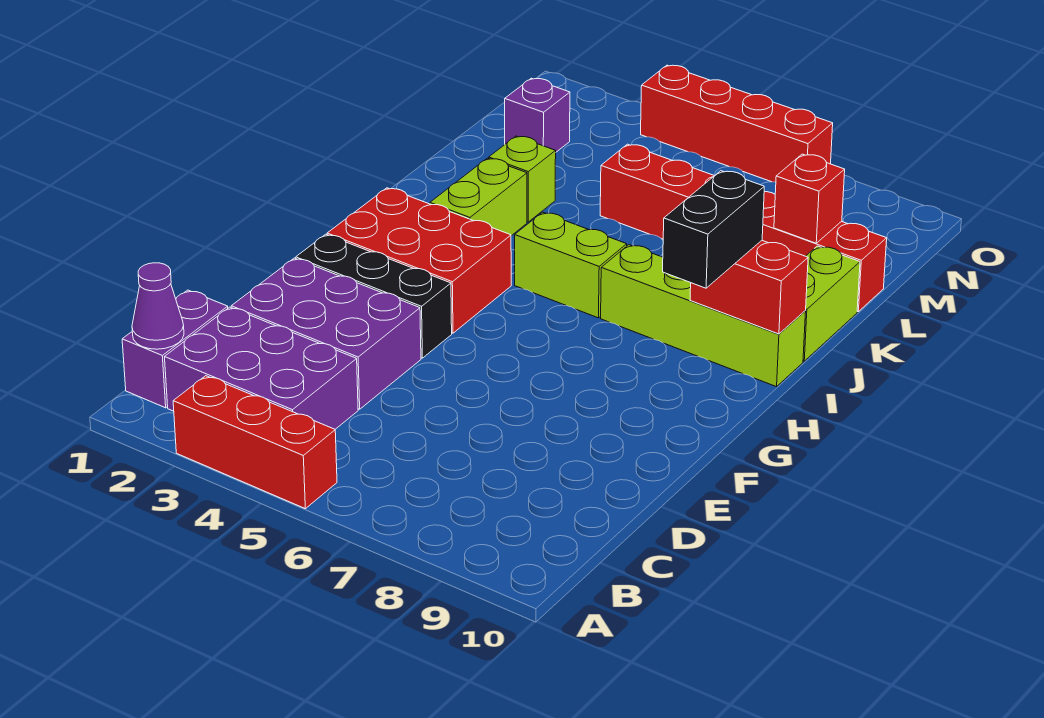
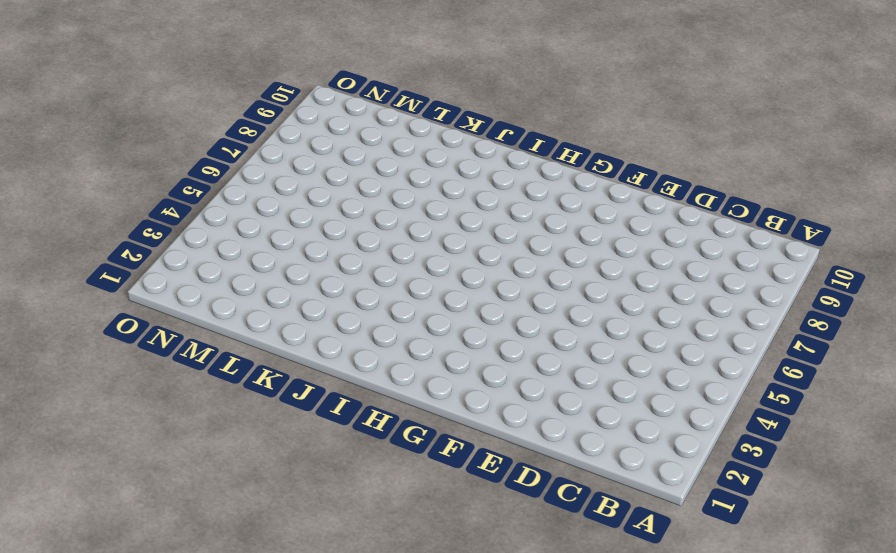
none -> red brick A3:A5 level 1
none -> purple brick B1:C1 level 1
none -> purple brick B2:C4 level 1

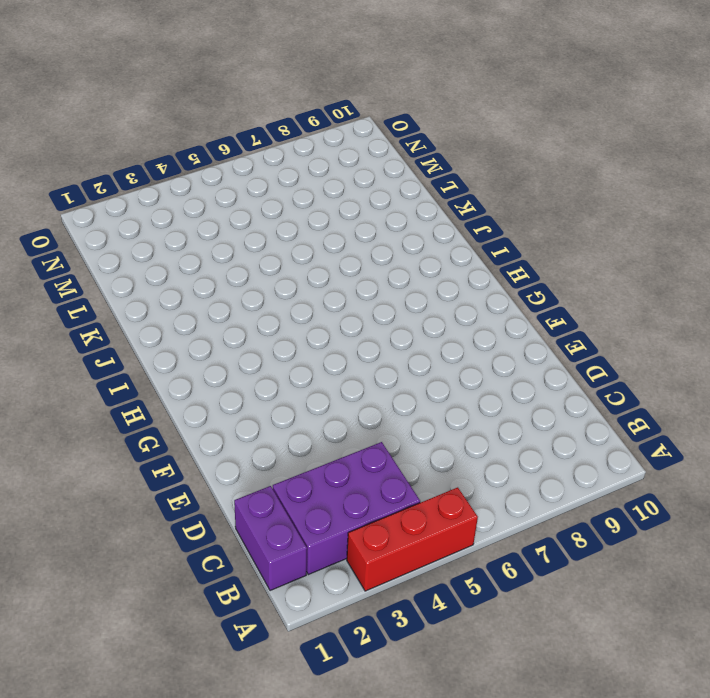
none -> purple brick D2:E4 level 1
none -> black brick F2:F4 level 1
none -> red brick G2:H4 level 1

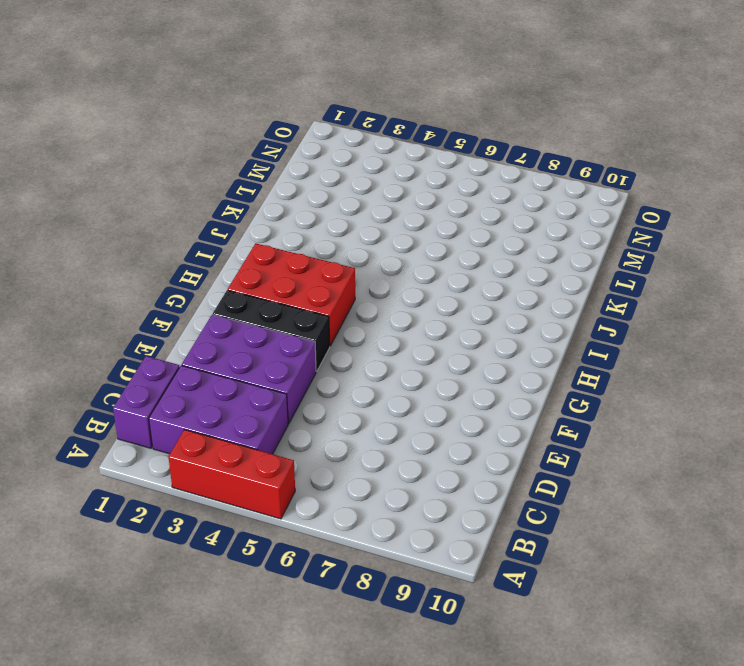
none -> lime brick I3:J3 level 1
none -> lime brick I5:I6 level 1
none -> lime brick I7:I10 level 1

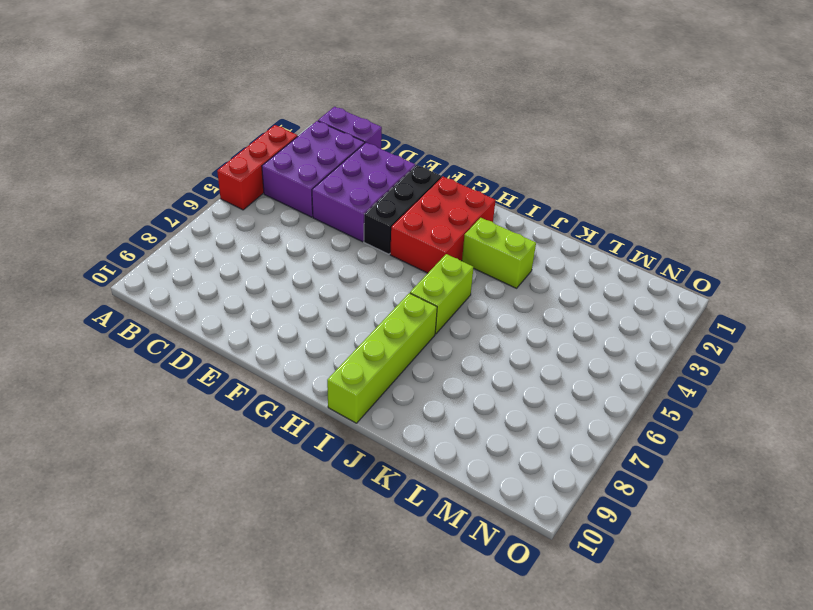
none -> lime brick J10:K10 level 1
none -> lime brick K3 level 1
none -> red brick L5:L10 level 1

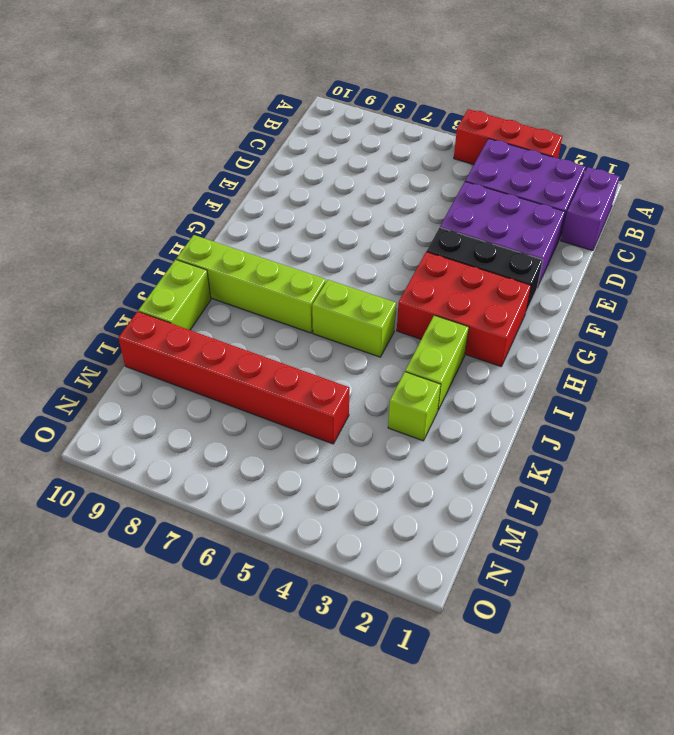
none -> purple brick M2 level 1
none -> red brick O4:O7 level 1
none -> purple cone B1 level 2

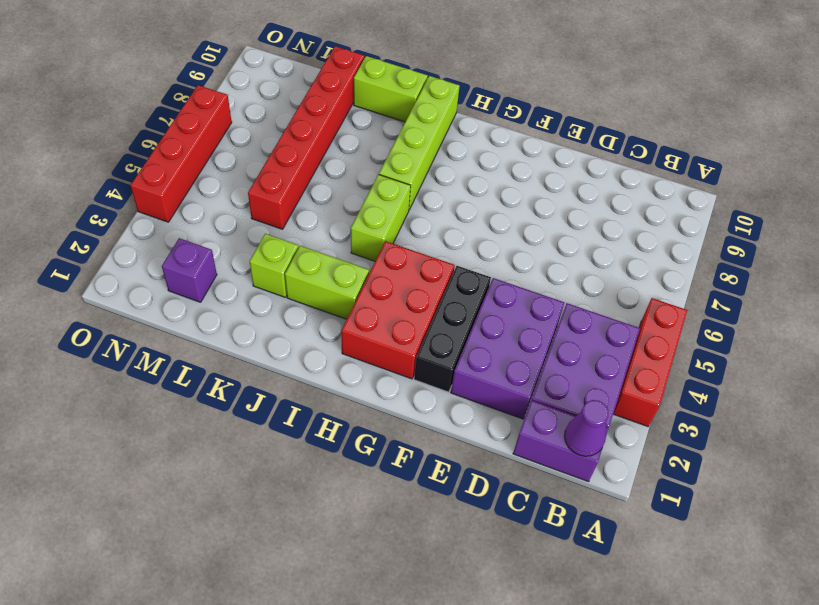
none -> red brick I9:I10 level 2
none -> red brick L9 level 2
none -> black brick H9:I9 level 3

